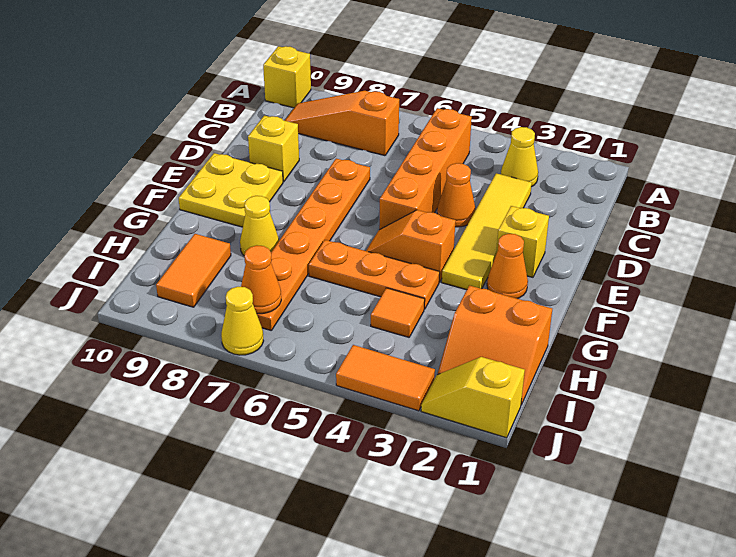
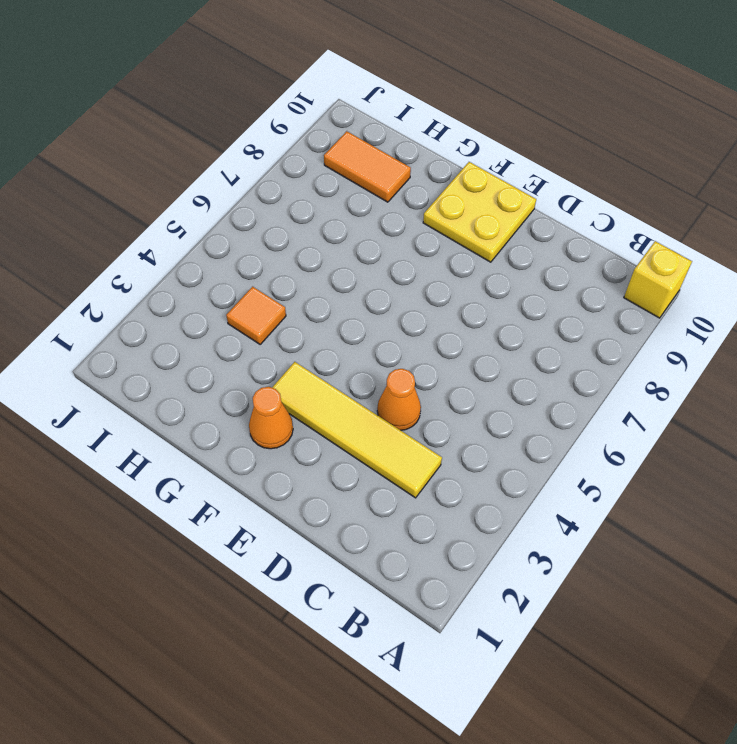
none -> yellow cone B3 level 1
none -> orange brick B5:E5 level 1
none -> orange slope B7:B9 level 1 top 7

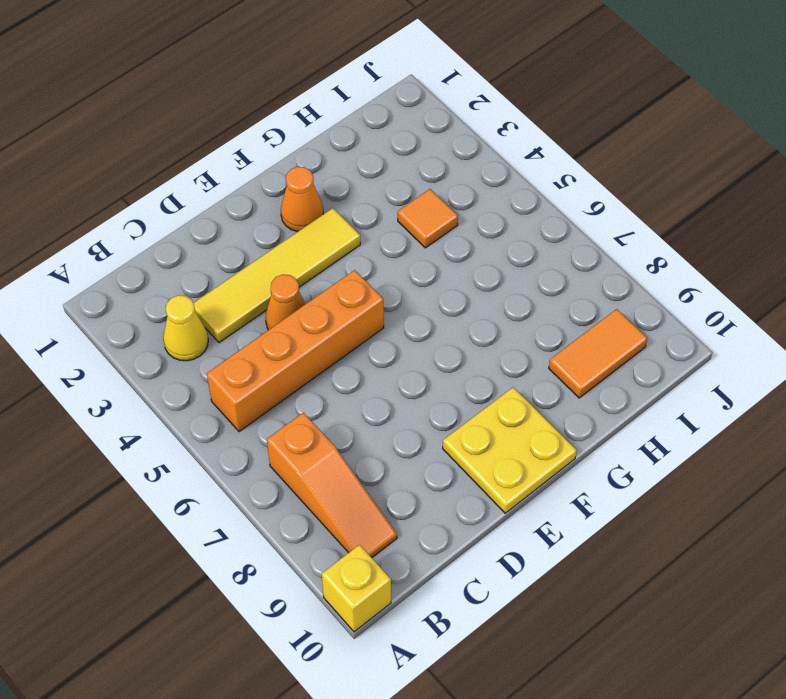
none -> orange plate D7:I7 level 1
none -> yellow brick D9 level 1
none -> yellow brick E2 level 1

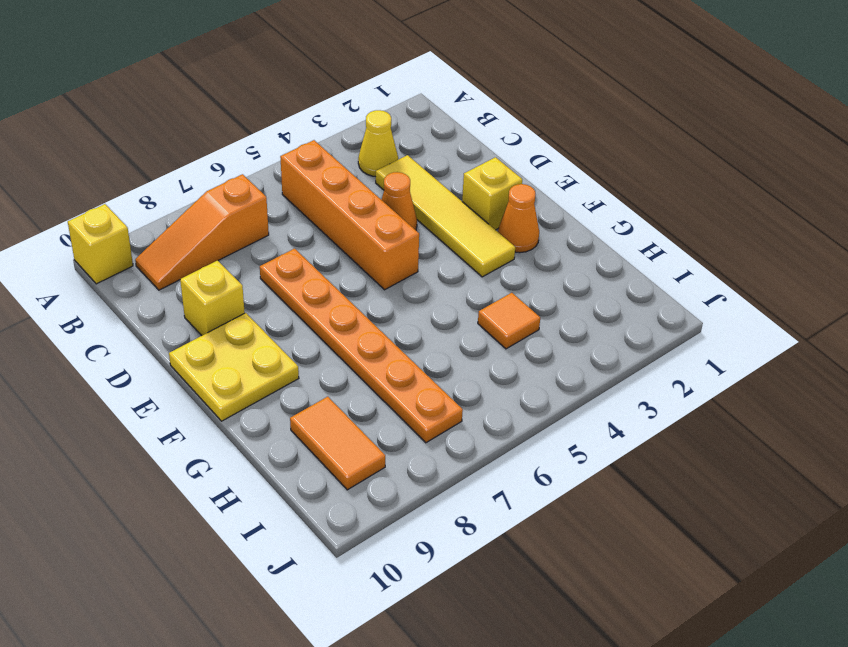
none -> orange slope F4:F5 level 1 top 4
none -> orange plate G4:G6 level 1
none -> yellow cone G8 level 1

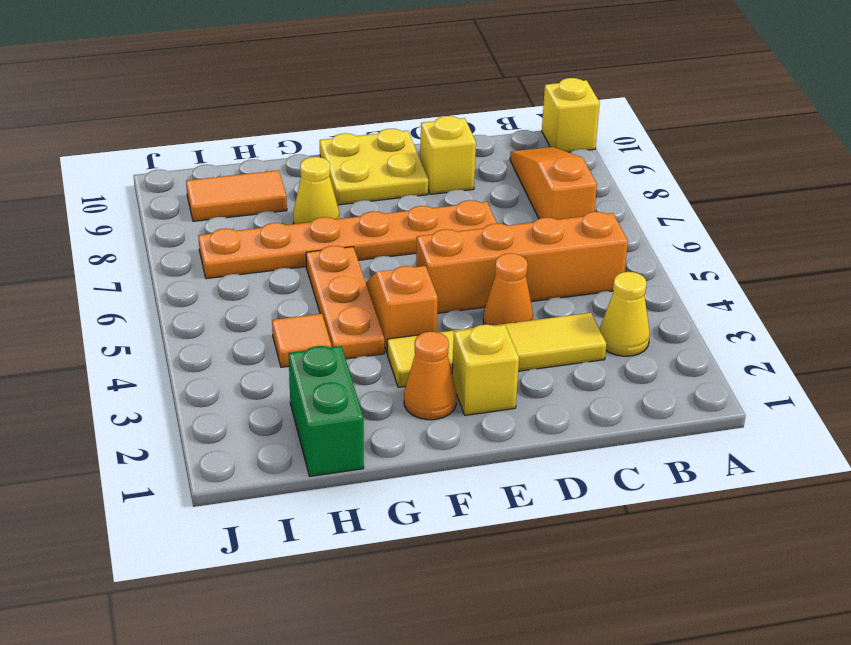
green brick H1:H2 level 1 -> orange slope H1:I2 level 1 top H
none -> yellow slope J1:J2 level 1 top 1
none -> orange tile J3:J4 level 1
none -> yellow cone J7 level 1

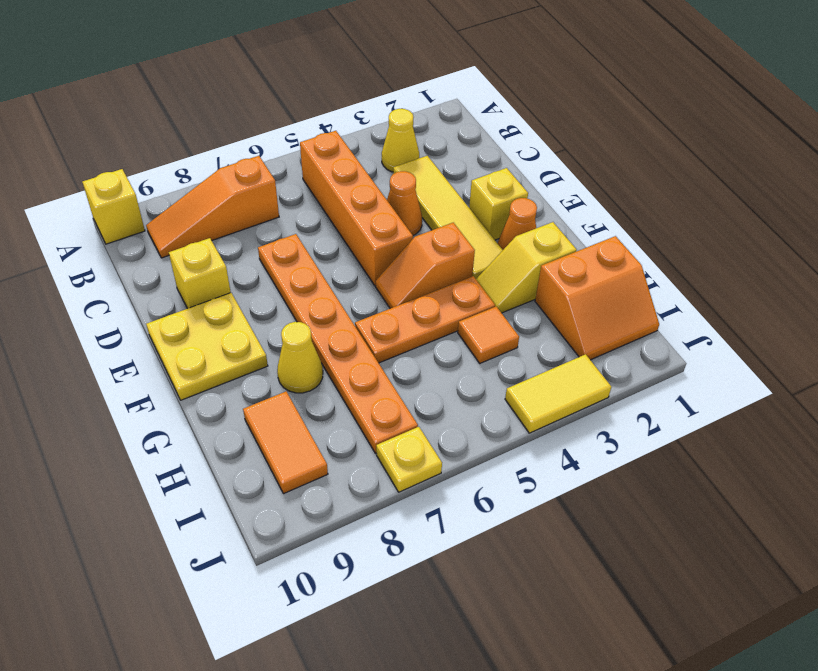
yellow slope G2:G3 level 1 top 2 -> yellow slope J1:J2 level 1 top 1
yellow tile J3:J4 level 1 -> orange tile J3:J4 level 1
yellow plate J7 level 1 -> yellow cone J7 level 1
none -> orange cone I7 level 2

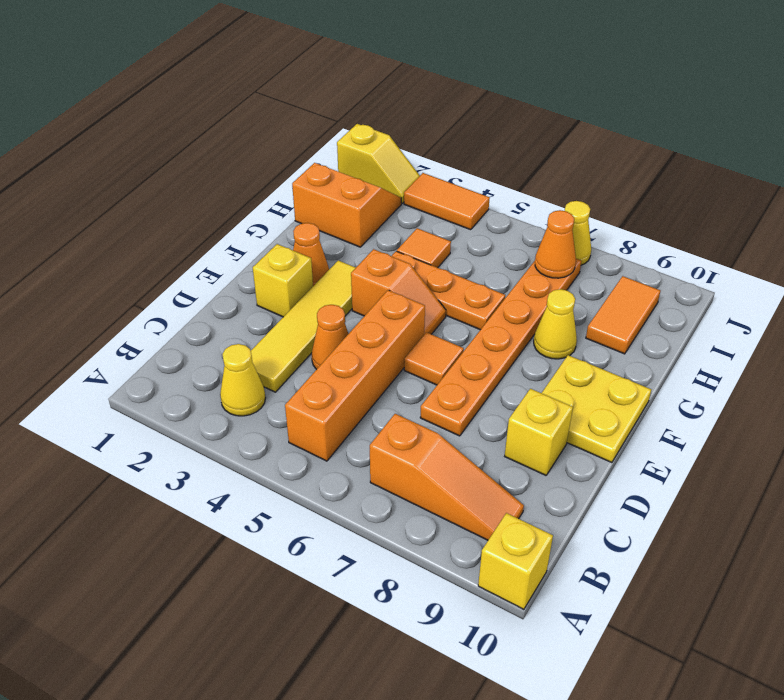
orange tile E6 level 1 -> none

